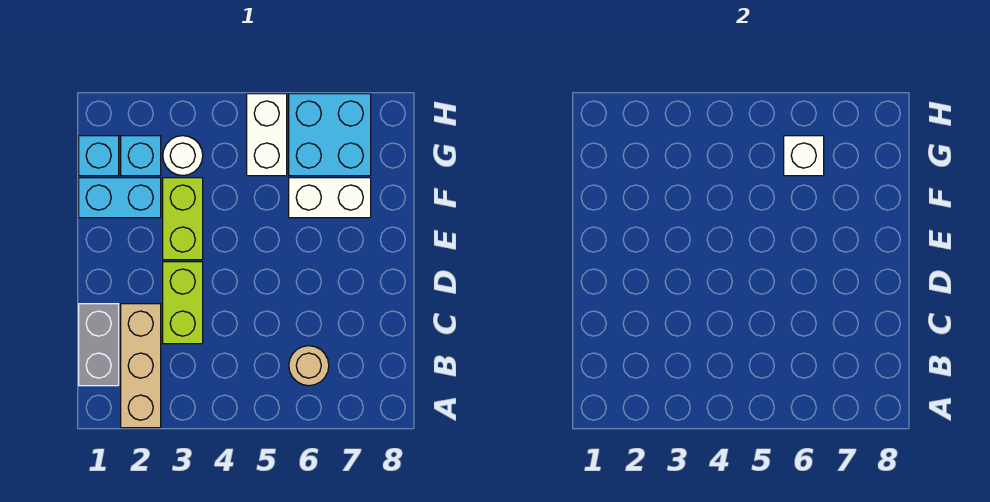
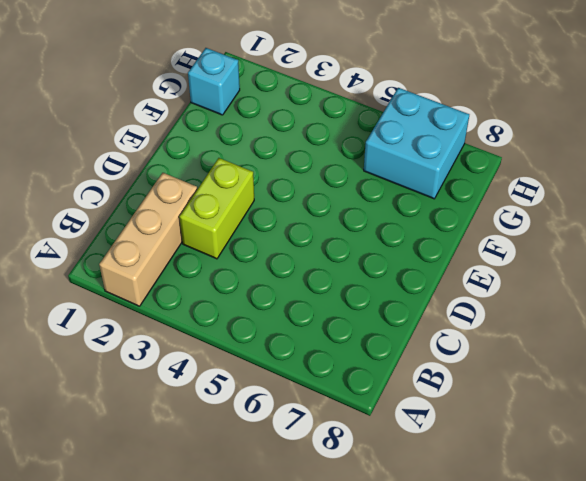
none -> grey brick B1:C1 level 1
none -> tan round brick B6 level 1
none -> lime brick E3:F3 level 1

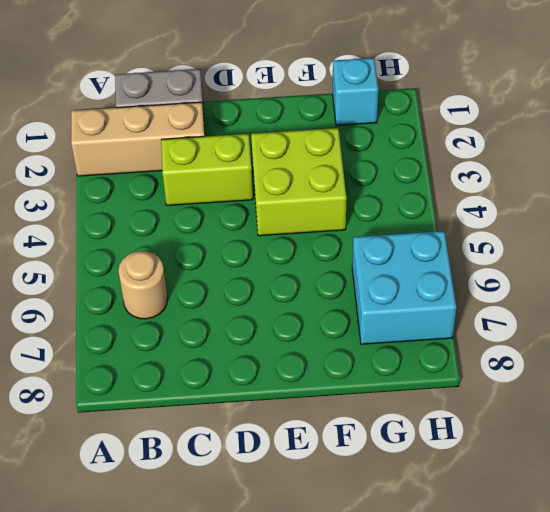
lime brick E3:F4 level 1 -> lime brick E3:F3 level 1
none -> cyan brick F1:F2 level 1
none -> white brick F6:F7 level 1
none -> cyan brick G2 level 1

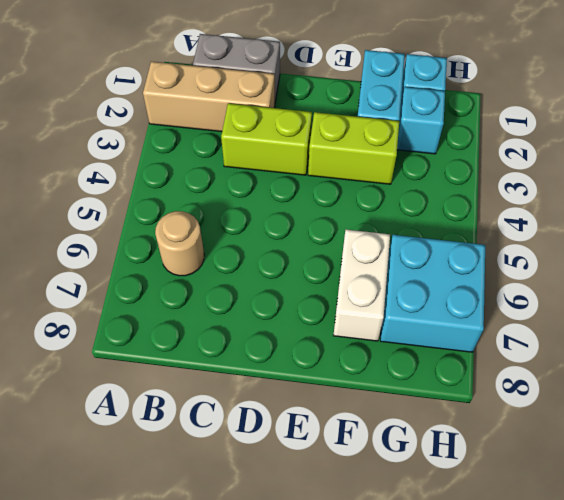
none -> white round brick G3 level 1
none -> white brick G5:H5 level 1
none -> white brick G6 level 2

